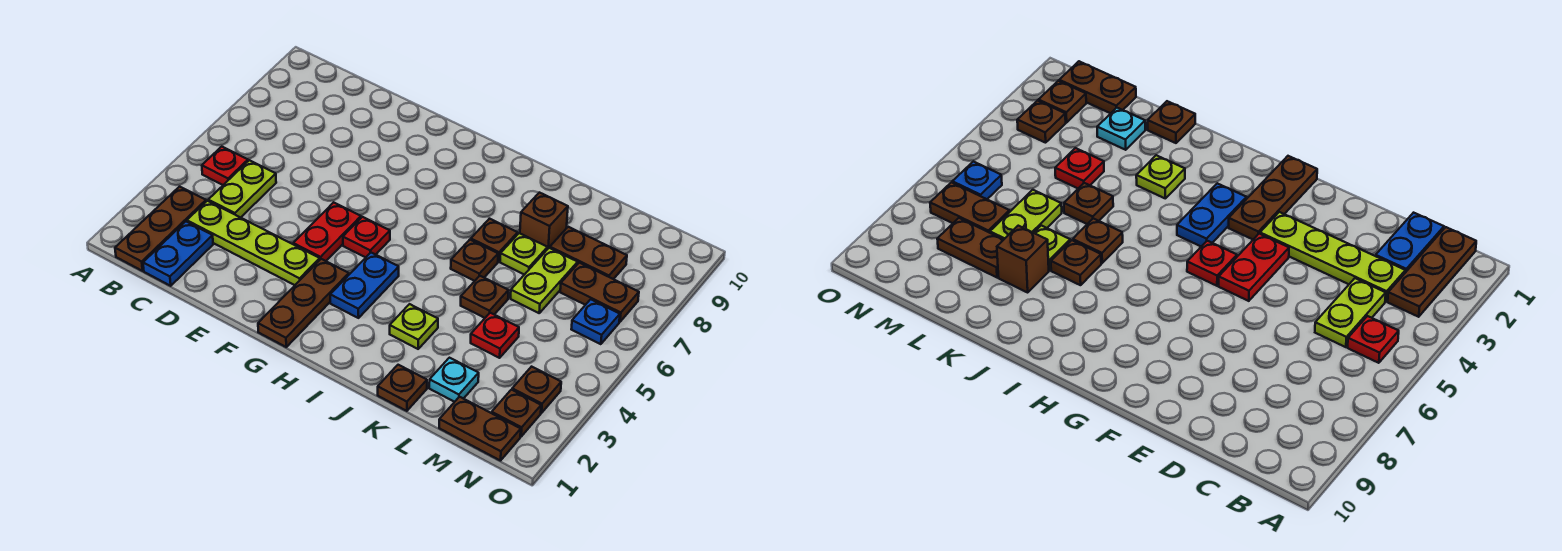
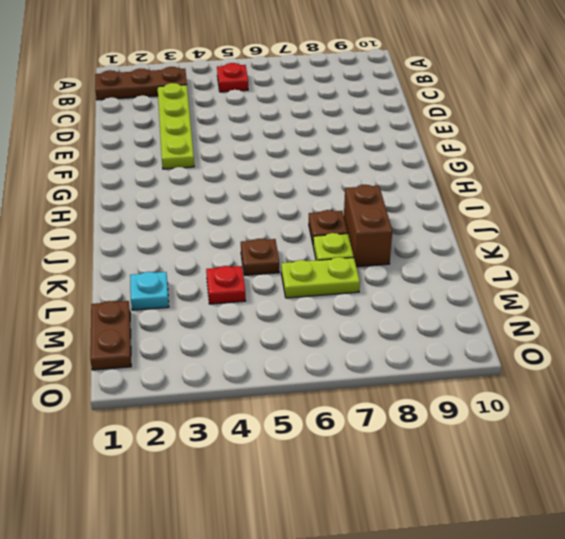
brown brick J8:K8 level 1 -> brown brick K8 level 1
none -> blue plate C1:C2 level 1
none -> lime plate C4:C5 level 1
none -> red plate F4:F5 level 1

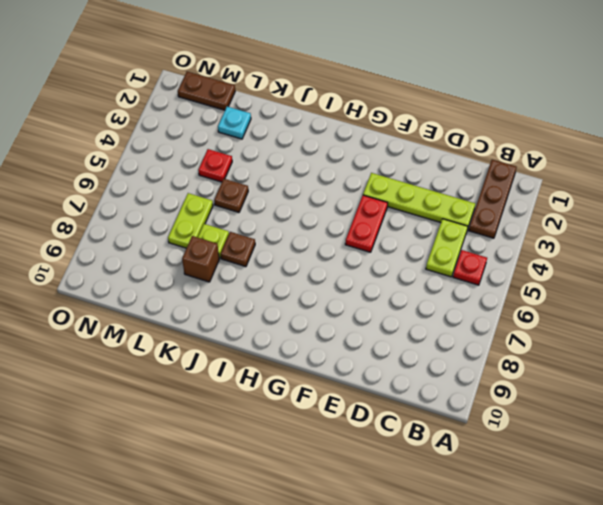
none -> blue plate C1:C2 level 1
none -> brown plate G1:G3 level 1
none -> red plate G5 level 1

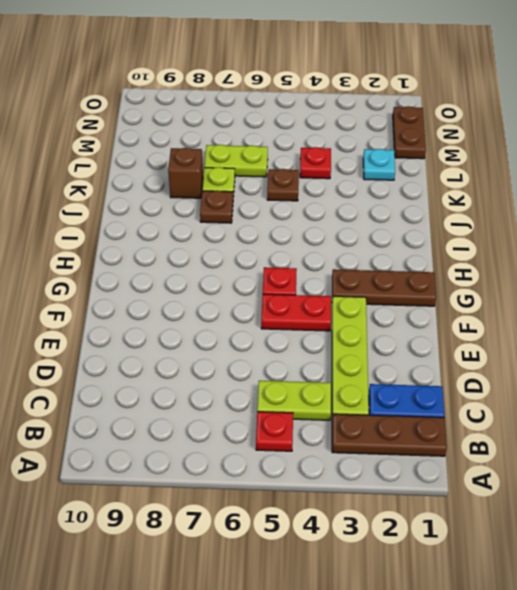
none -> blue plate H3:H4 level 1
none -> lime plate J3 level 1
none -> brown plate J6 level 1

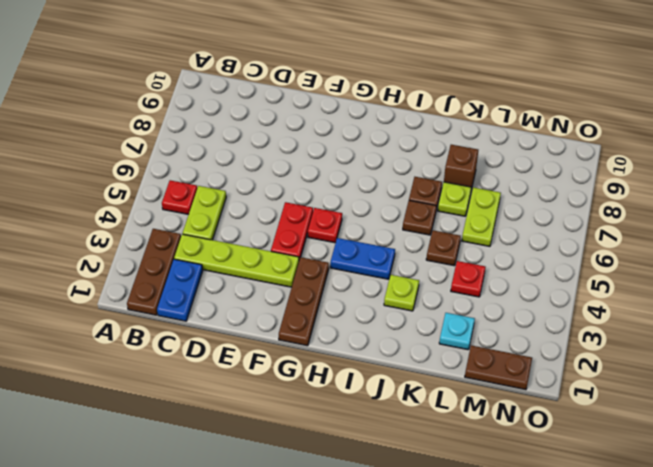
blue plate H4:I4 level 1 -> blue plate H3:H4 level 1
none -> brown plate K1 level 1
none -> brown plate L8:M8 level 1
none -> brown plate M7:N7 level 1

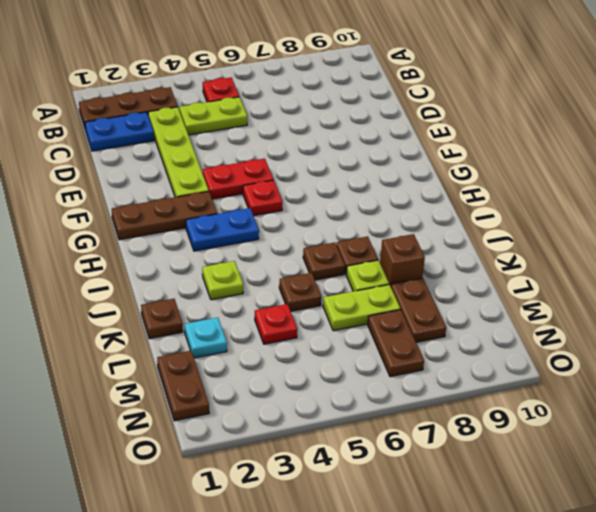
none -> brown plate N2 level 1
none -> brown plate N3 level 1
none -> blue plate N6 level 1

